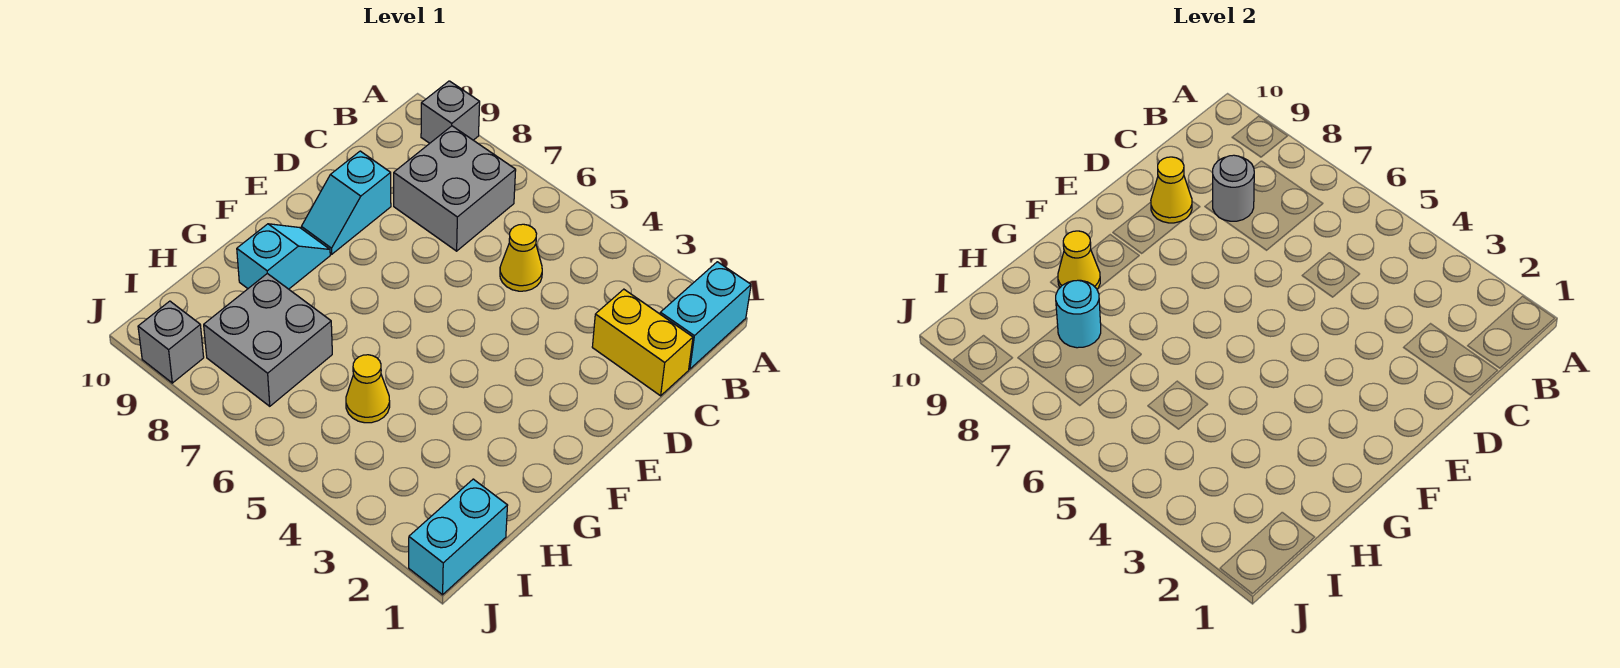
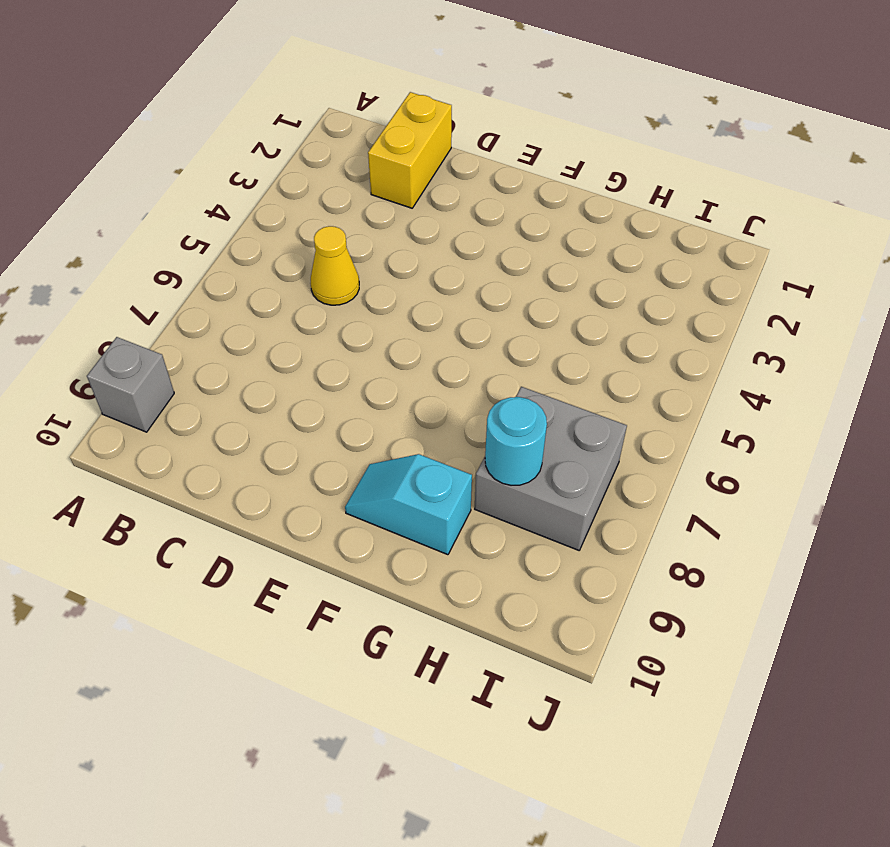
none -> cyan brick A1:B1 level 1
none -> grey brick B7:C8 level 1
none -> cyan slope D9:E9 level 1 top D

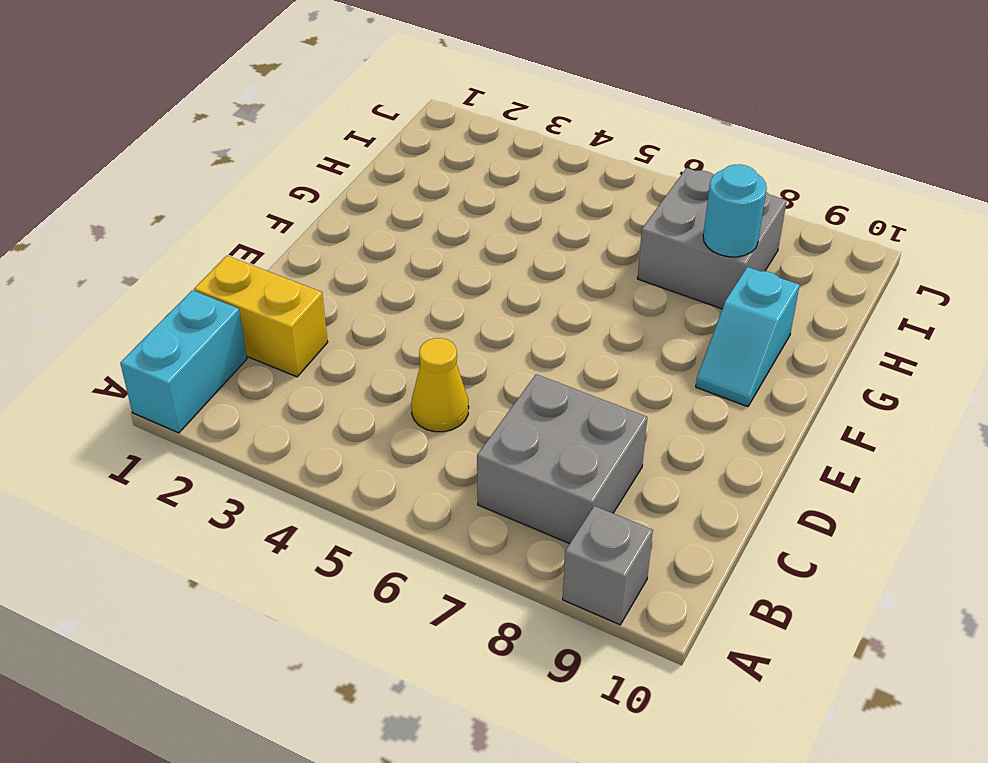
none -> cyan slope D9:E9 level 1 top D
none -> yellow cone H5 level 1
none -> cyan brick I1:J1 level 1

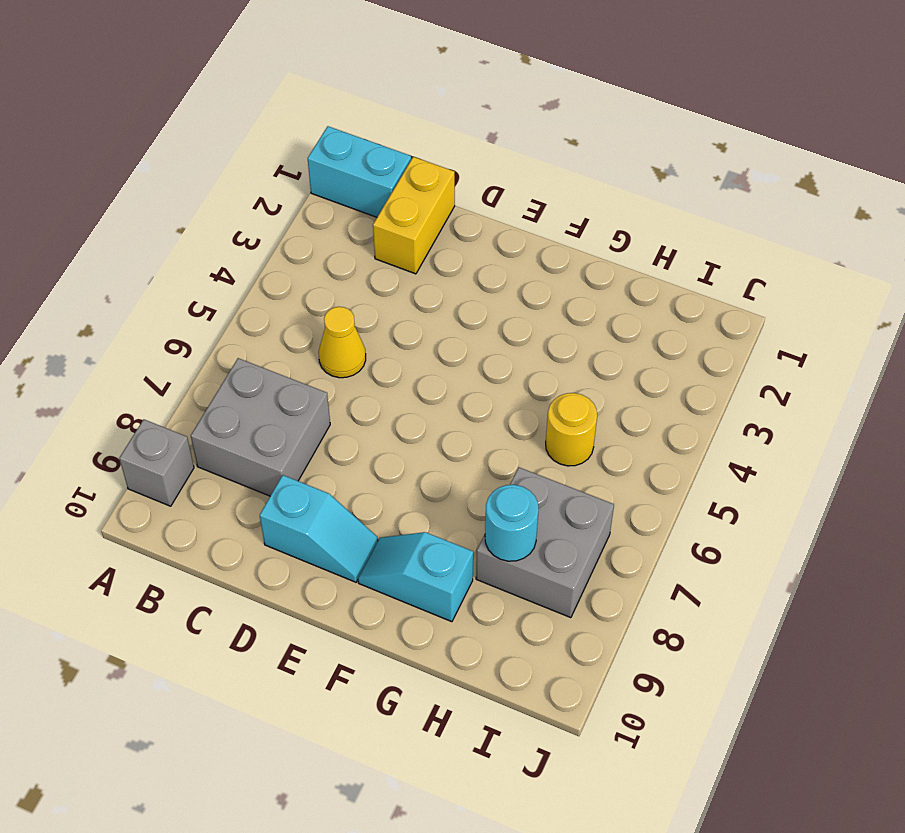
yellow round brick H5 level 1 -> yellow cone H5 level 1
none -> cyan brick I1:J1 level 1
none -> grey brick J9 level 1
none -> grey round brick C8 level 2

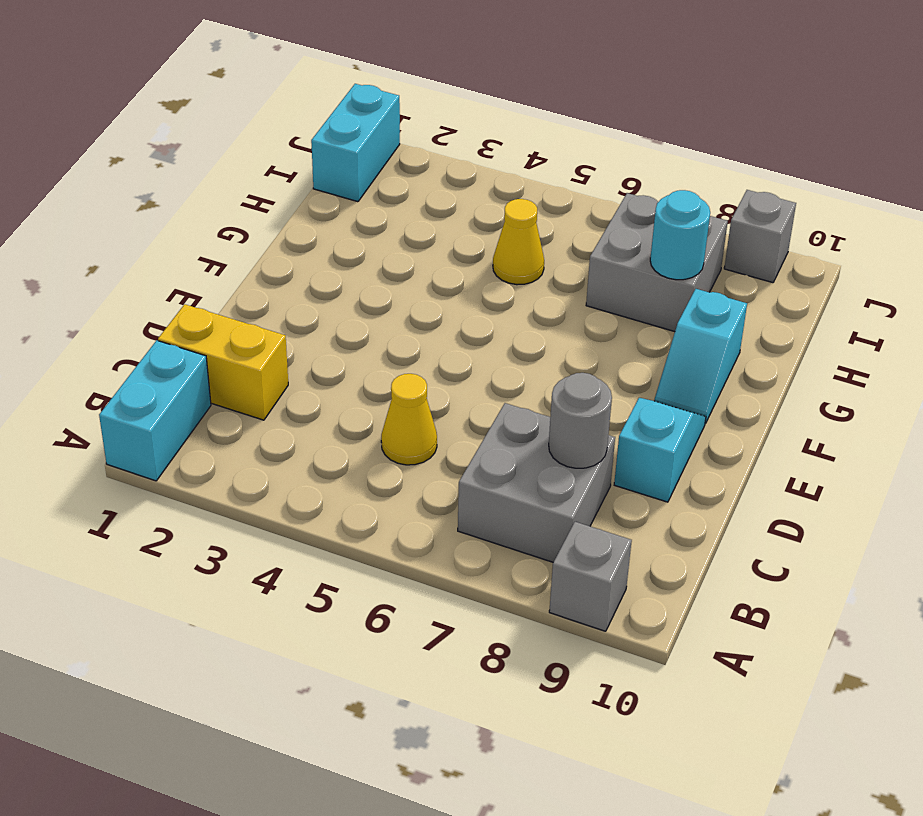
none -> yellow cone D9 level 2
none -> yellow cone G9 level 2

